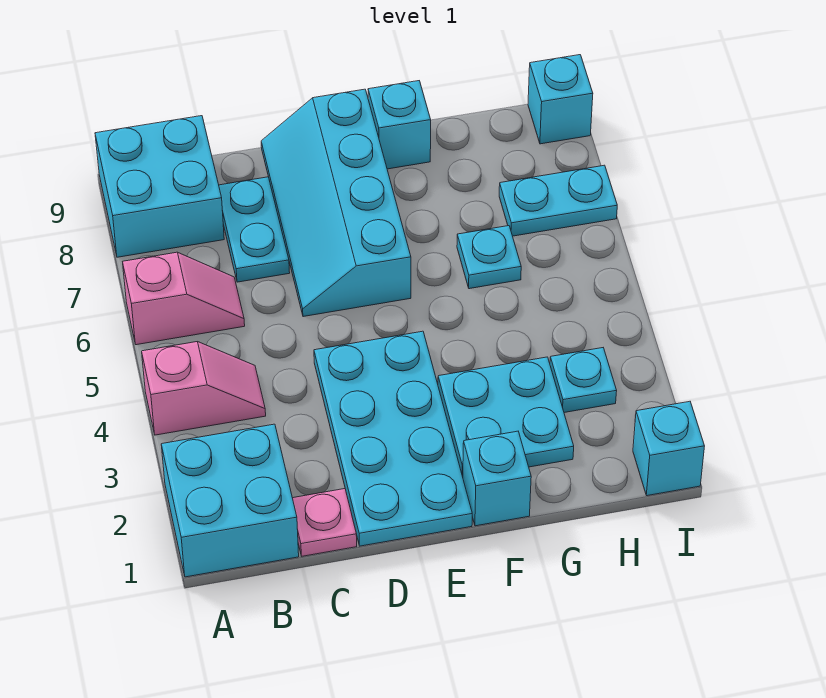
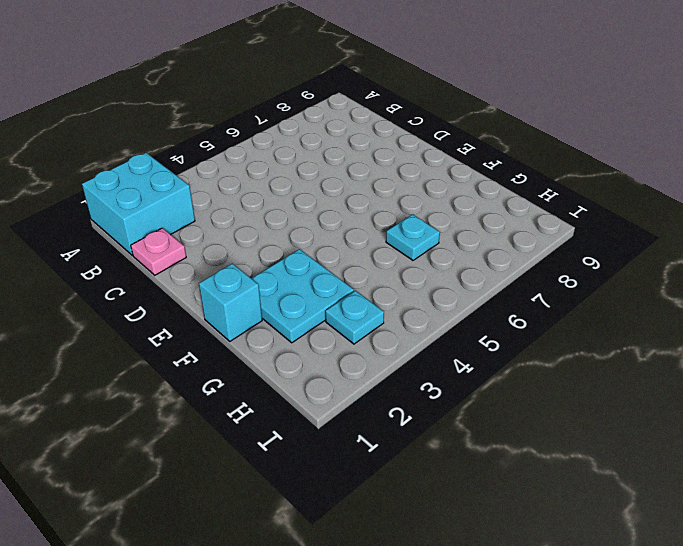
none -> pink slope A4:B4 level 1 top A
none -> pink slope A6:B6 level 1 top A
none -> cyan brick A8:B9 level 1

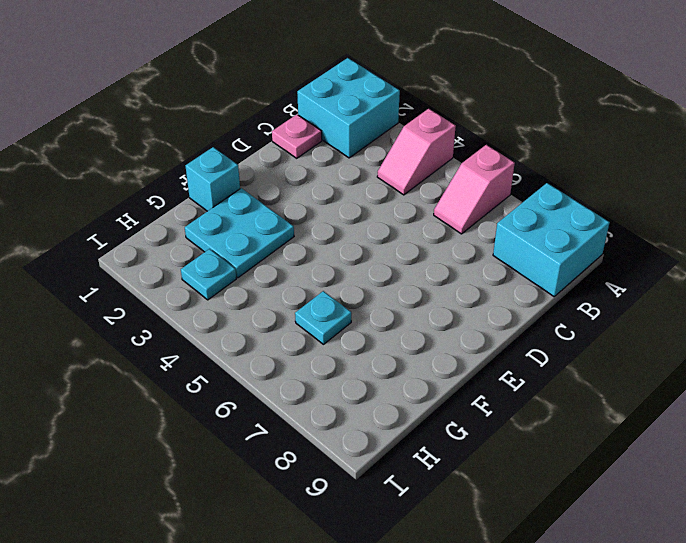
none -> cyan plate C7:C8 level 1
none -> cyan plate D1:E4 level 1
none -> cyan slope D6:E9 level 1 top E

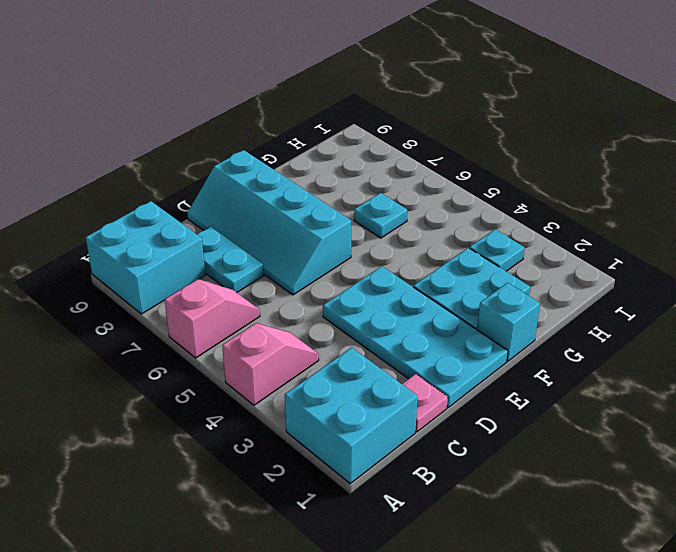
none -> cyan brick F9 level 1
none -> cyan plate H7:I7 level 1
none -> cyan brick I1 level 1

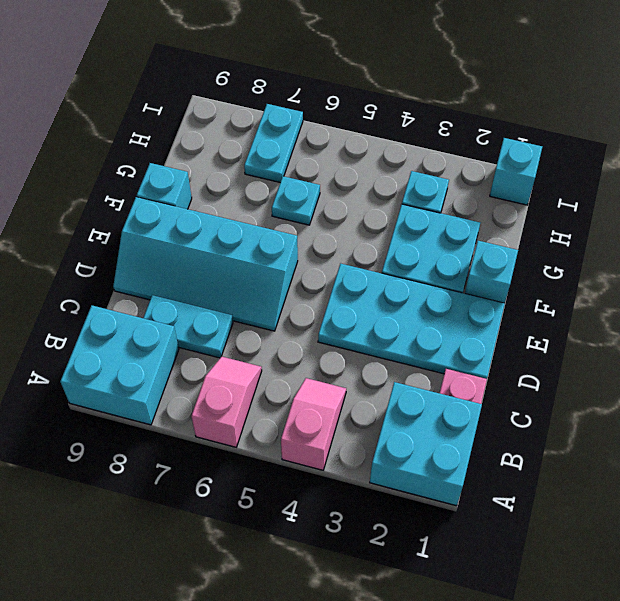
none -> cyan brick I9 level 1

